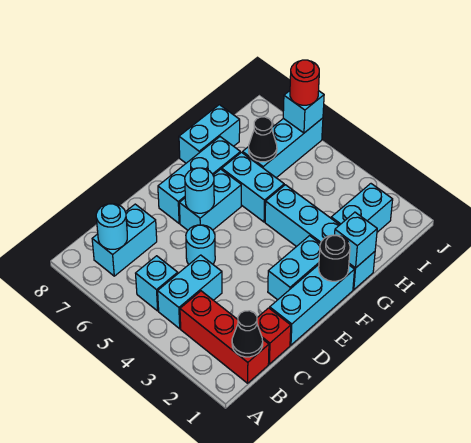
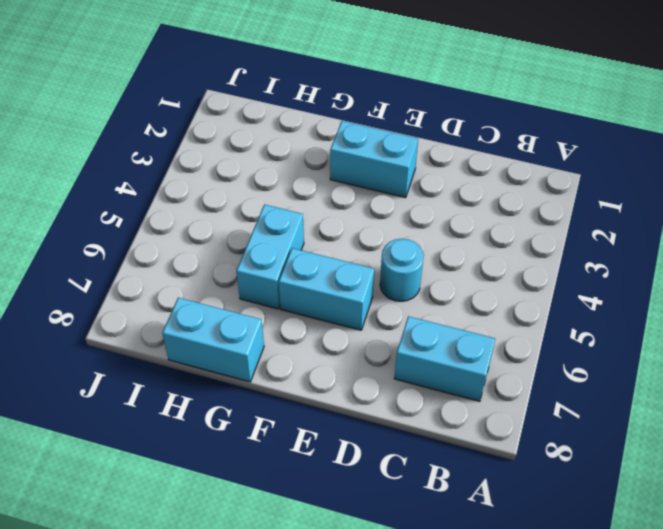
none -> red brick B1:B3 level 1
none -> cyan brick B4:C4 level 1
none -> cyan brick B5 level 1

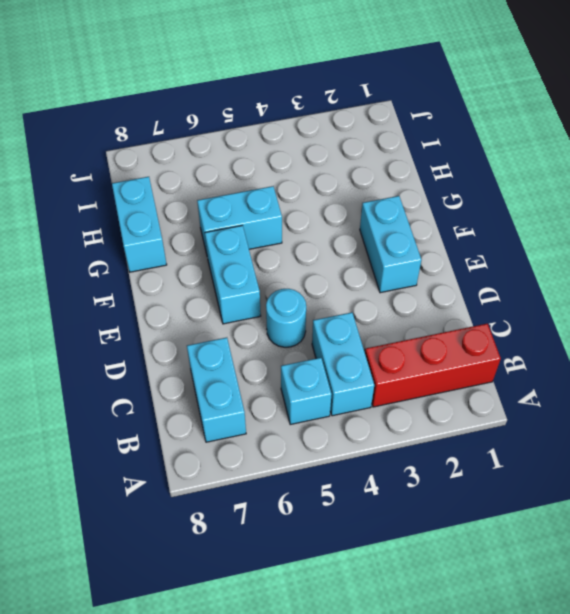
none -> red brick C1 level 1
none -> cyan brick D1:F1 level 1
none -> cyan brick E7:G7 level 1

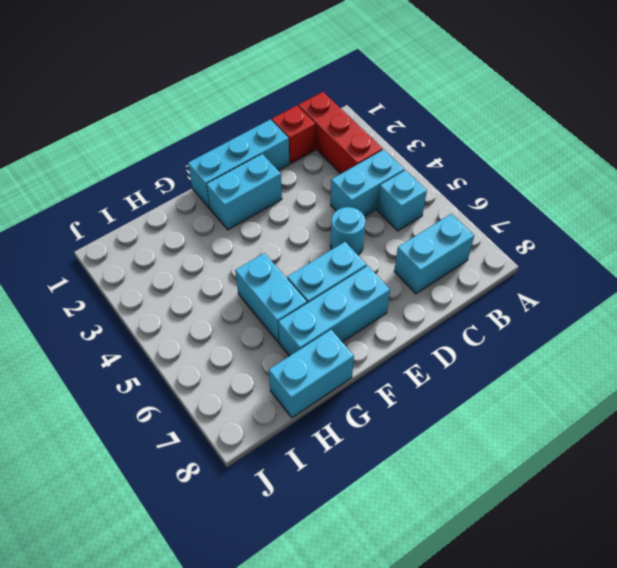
none -> cyan brick G1:G4 level 1
none -> cyan brick H2:I2 level 1
none -> cyan brick H6:J6 level 1

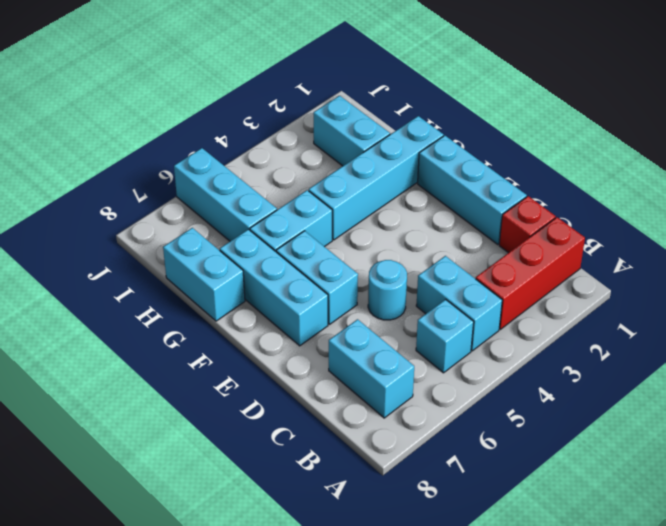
none -> cyan brick E2:F2 level 1
none -> black cone B1 level 2
none -> cyan round brick B7 level 2

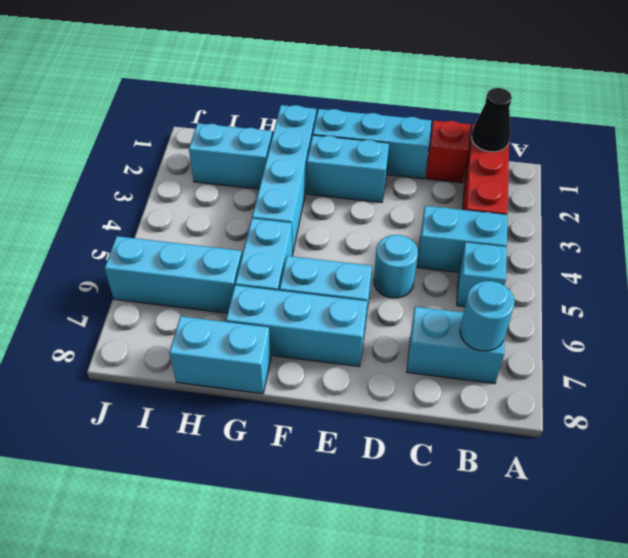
none -> cyan round brick E6 level 2
none -> black round brick F1 level 2
none -> cyan brick G1 level 2

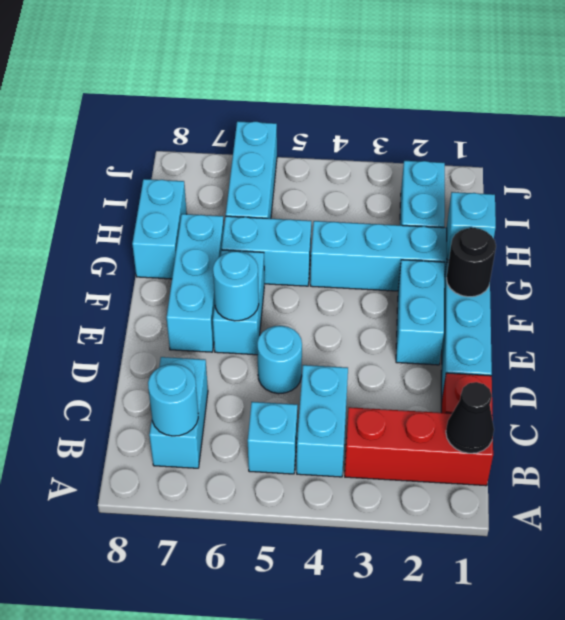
none -> black cone H6 level 2
none -> cyan brick J6 level 2
none -> red round brick J6 level 3

